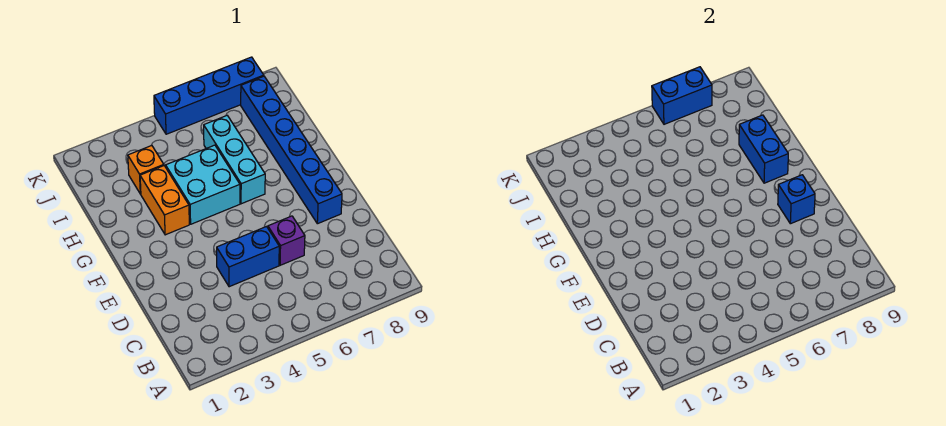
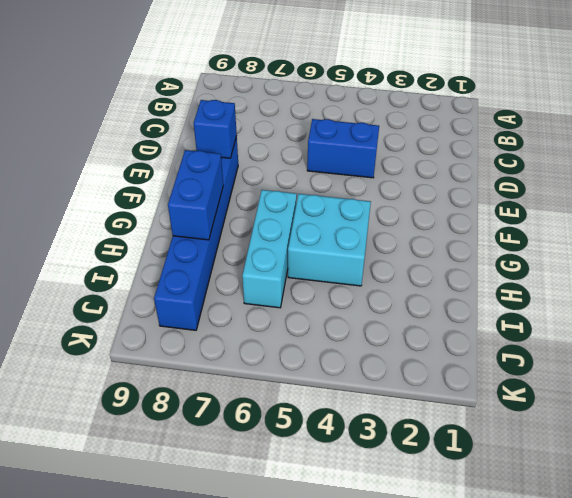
none -> purple brick D6 level 1
none -> orange brick G3:H3 level 1

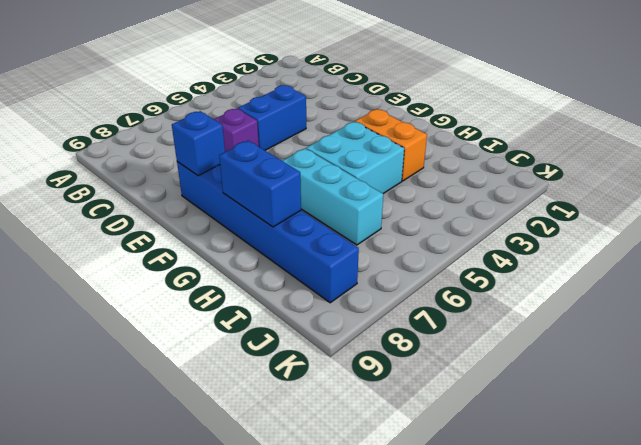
none -> orange brick I3 level 1
none -> blue brick K5:K8 level 1

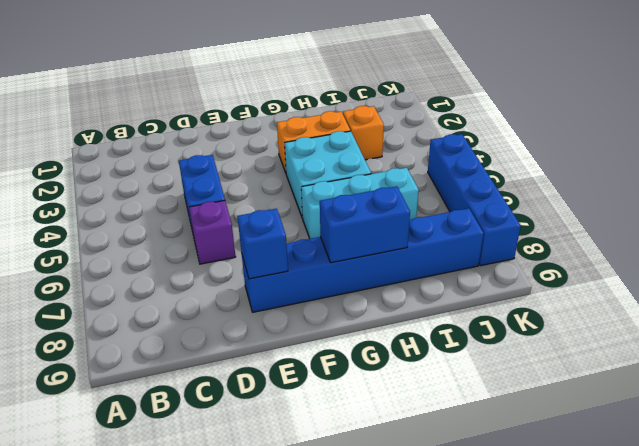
none -> blue brick K6:K7 level 2

